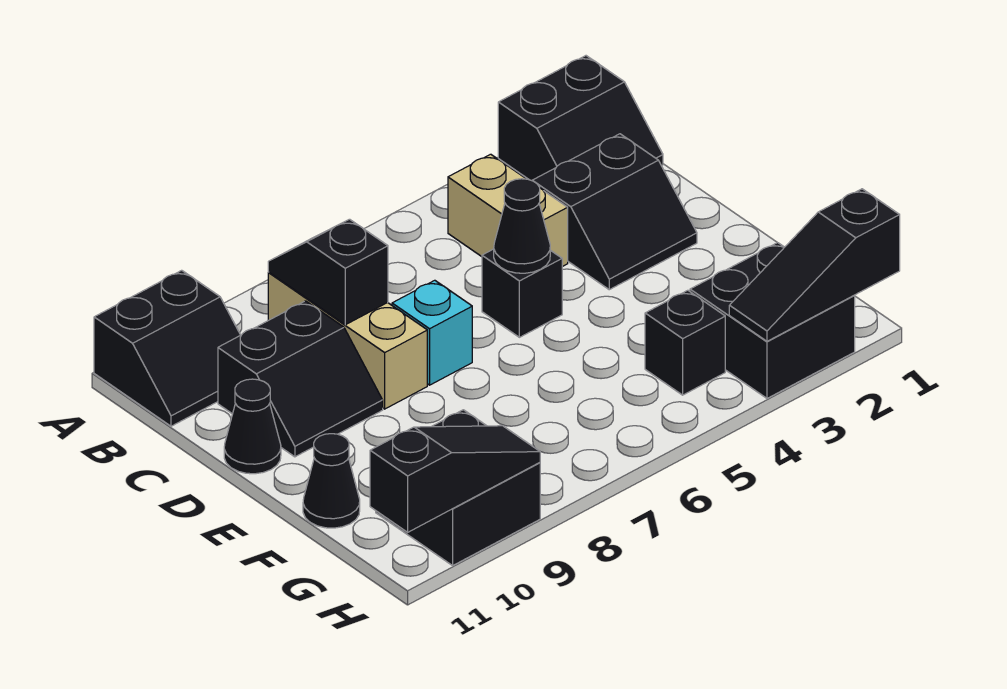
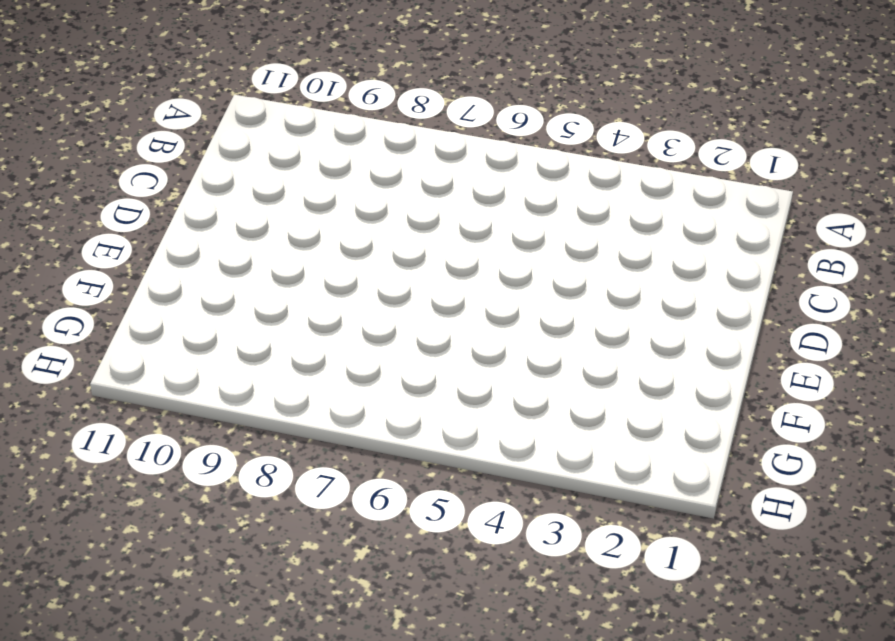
none -> black slope A1:B2 level 1 top A
none -> black slope A10:B11 level 1 top A
none -> tan brick B4:C4 level 1

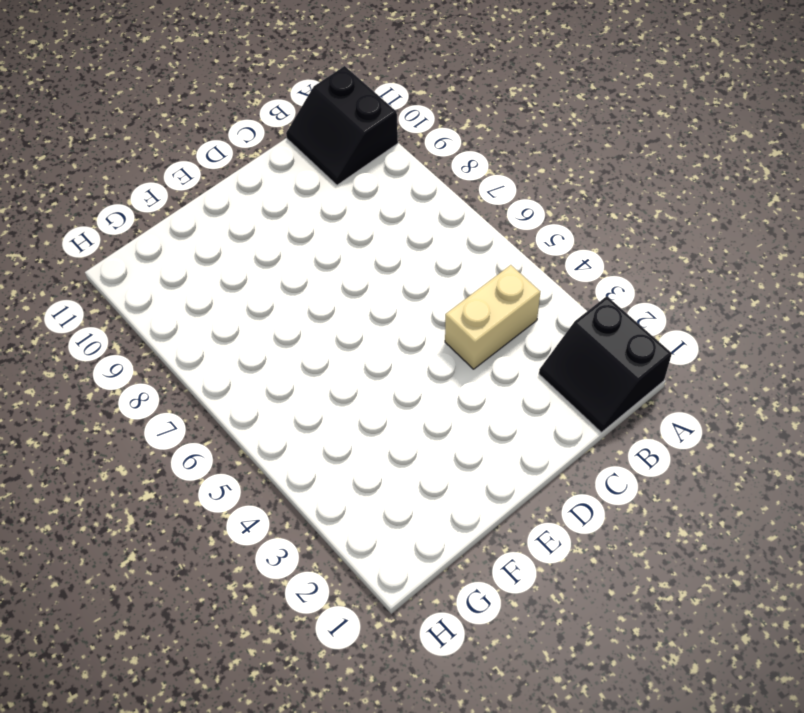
none -> tan brick B8:D8 level 1
none -> black slope C2:D3 level 1 top C
none -> black slope C9:D10 level 1 top C

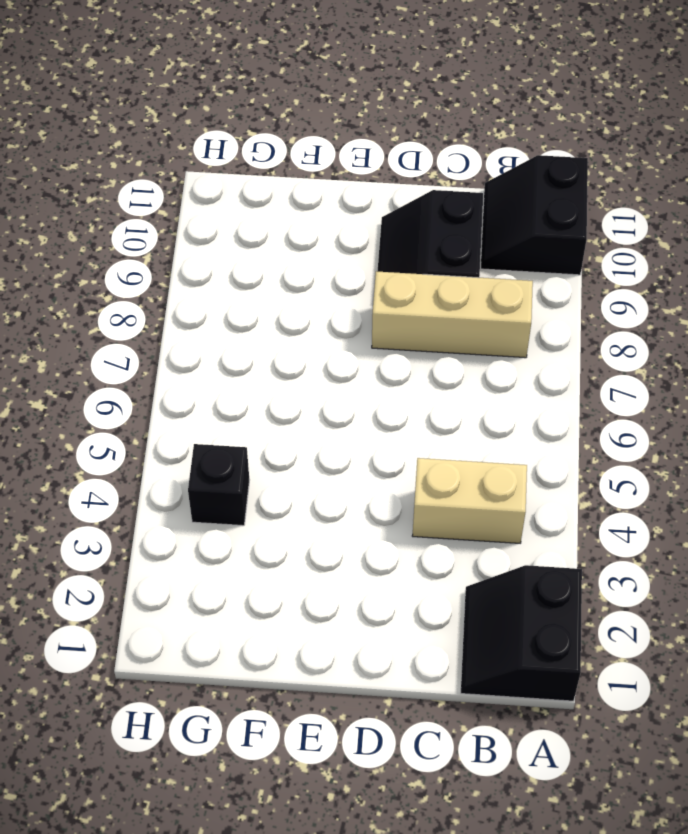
none -> black slope C2:D3 level 1 top C
none -> black brick D5 level 1
none -> cyan brick D7 level 1

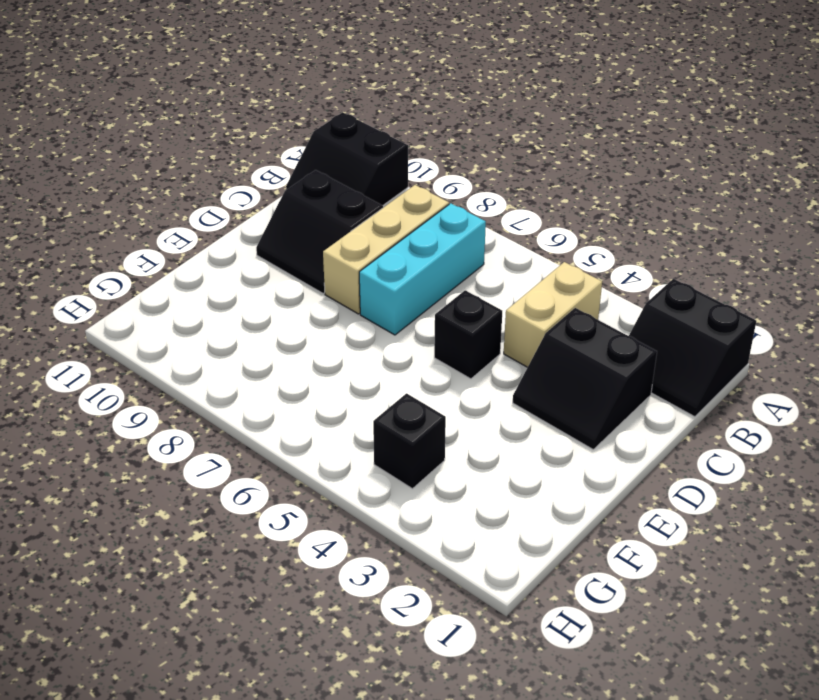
cyan brick B7:D7 level 1 -> cyan brick D7 level 1
none -> black cone D11 level 1
none -> black cone F11 level 1
none -> black brick G2:H3 level 1

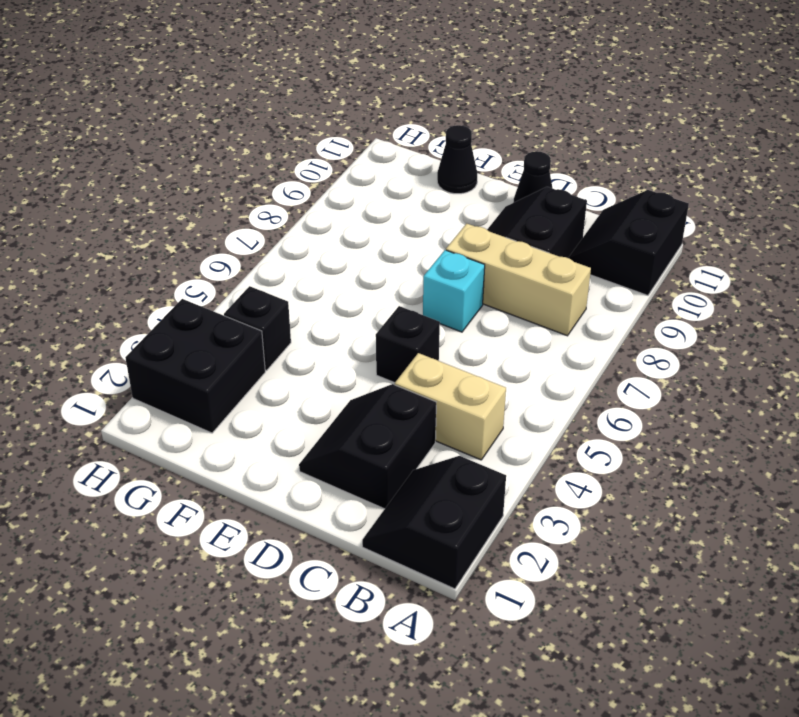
none -> black brick G9:H10 level 1
none -> black slope B8:C8 level 2 top C
none -> black cone D5 level 2

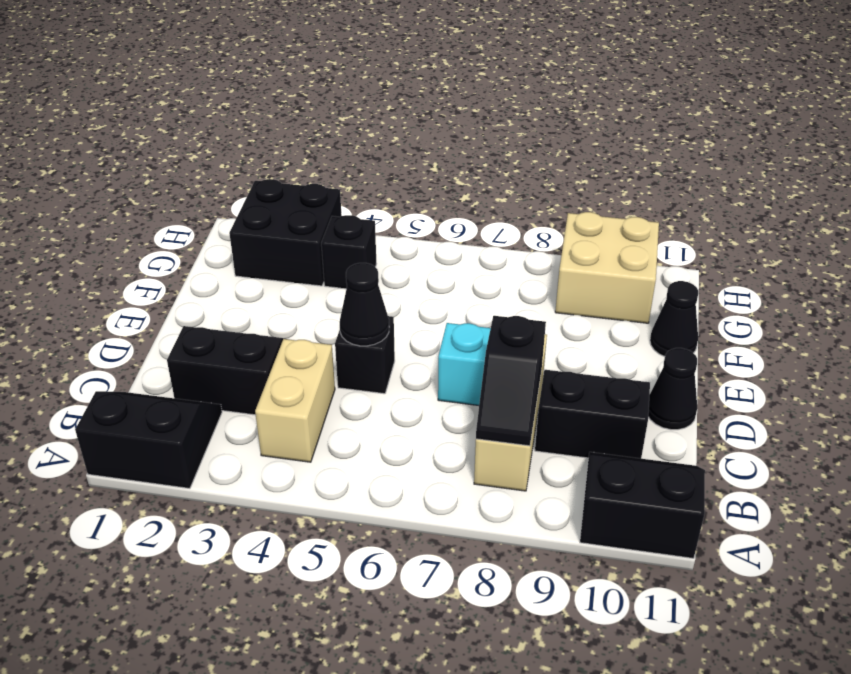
tan brick G9:H10 level 1 -> black brick G9:H10 level 1
none -> black slope H1:H3 level 2 top 1
none -> black slope H9:H11 level 2 top 11

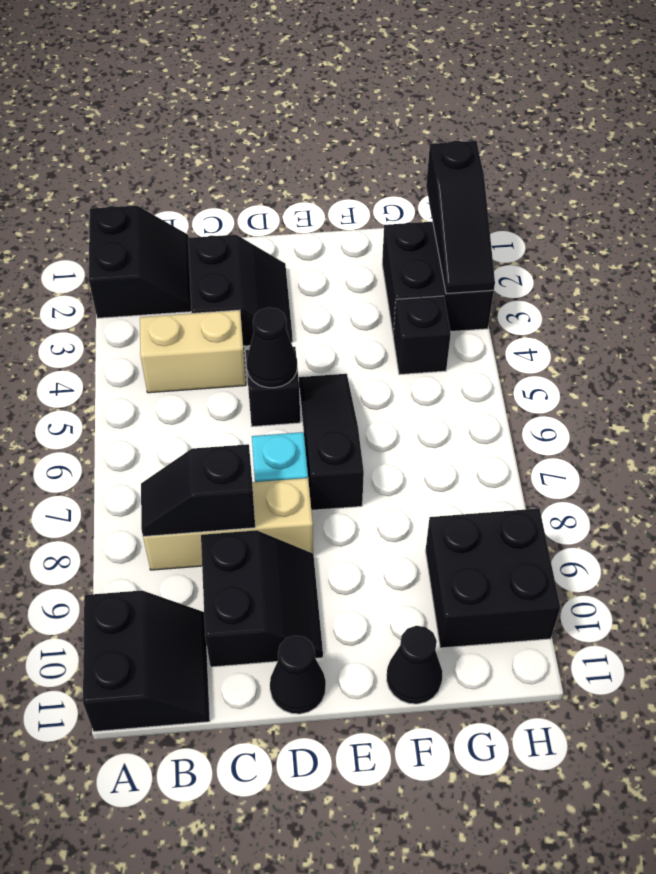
black slope E5:E7 level 1 top 7 -> black slope H9:H11 level 2 top 11

